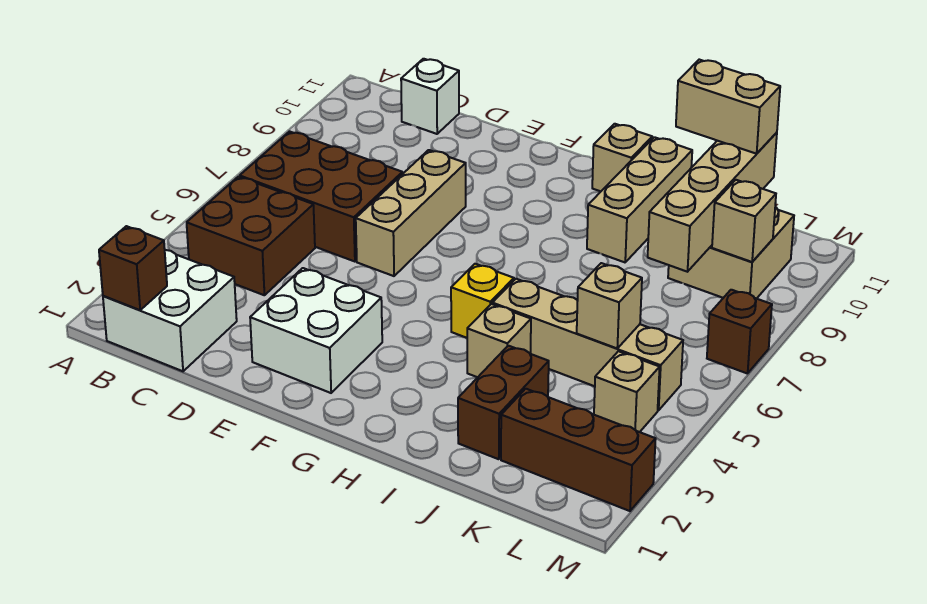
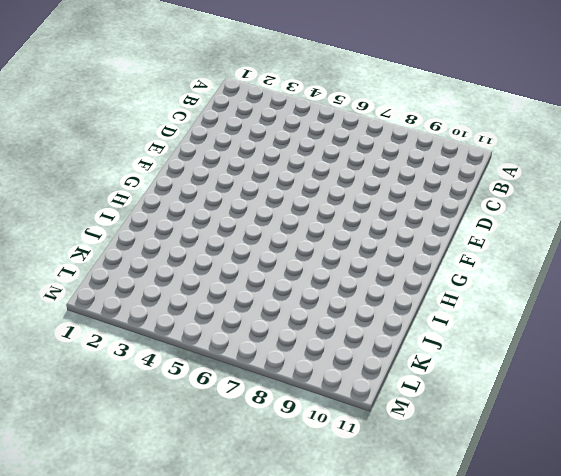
none -> white brick B1:C2 level 1
none -> brown brick B4:C5 level 1
none -> brown brick B6:D7 level 1

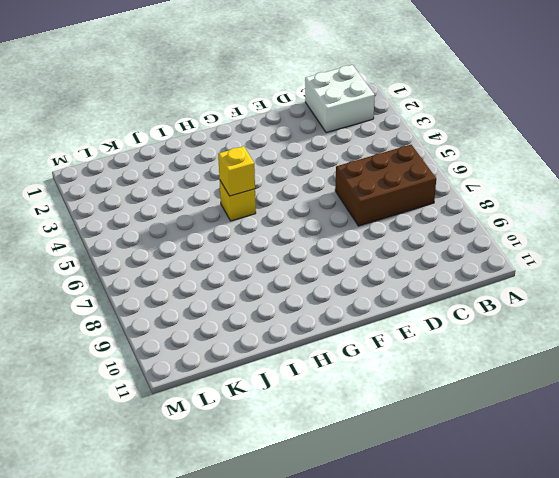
yellow brick H5 level 2 -> none
none -> brown brick B4:C5 level 1
none -> white brick C11 level 1
none -> white brick E2:F3 level 1

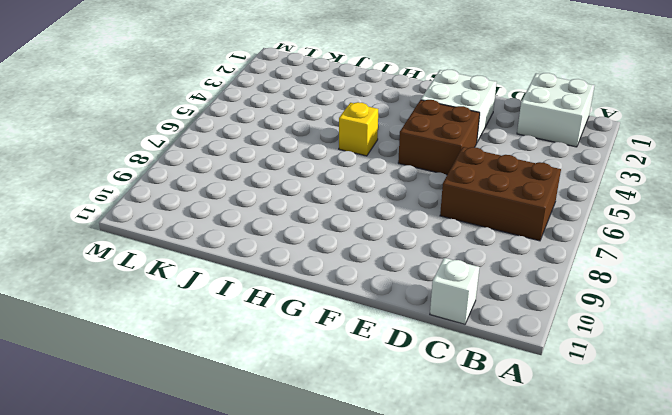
brown brick E4:F5 level 1 -> brown brick B4:C5 level 1
none -> tan brick E6:E8 level 1
none -> tan brick H11 level 1
none -> tan brick I4 level 1

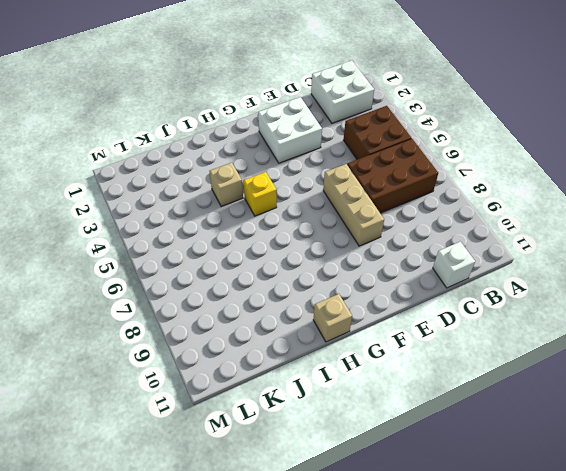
none -> tan brick I5:L5 level 1
none -> tan brick I9:I11 level 1
none -> brown brick J2:J3 level 1

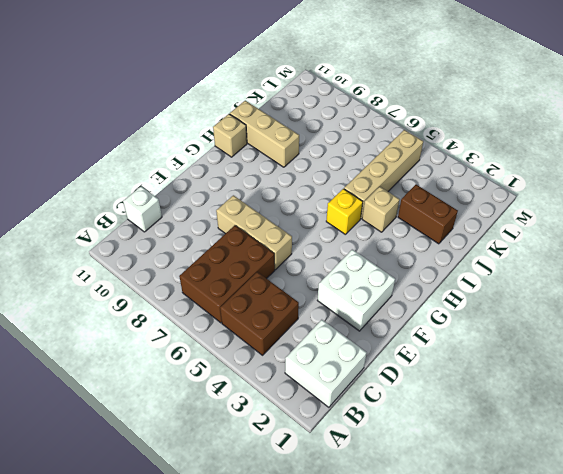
none -> brown brick K2:M2 level 1
none -> tan brick K9:L10 level 1
none -> tan brick L4 level 1

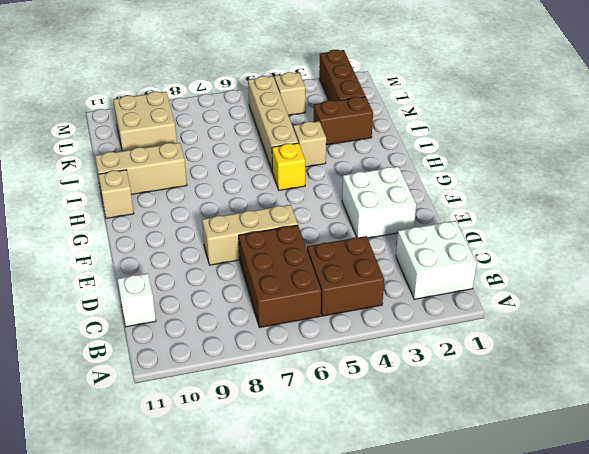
none -> brown brick M7 level 1
none -> brown brick B1 level 2
none -> tan brick K5 level 2

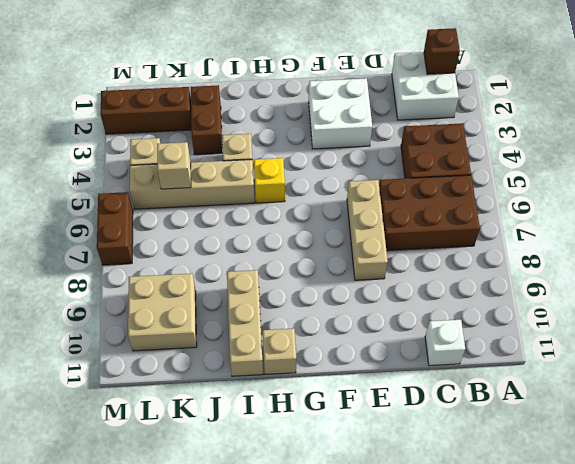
brown brick M6:M7 level 1 -> brown brick M7 level 1
none -> tan brick K8:K11 level 2
none -> tan brick L9 level 2
none -> tan brick J11:K11 level 3

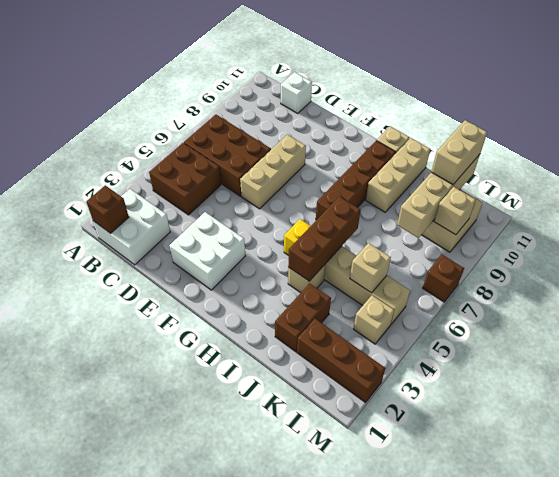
brown brick H7:H10 level 1 -> none
brown brick I4:I6 level 2 -> none
tan brick K10:K11 level 3 -> tan brick J11:K11 level 3

